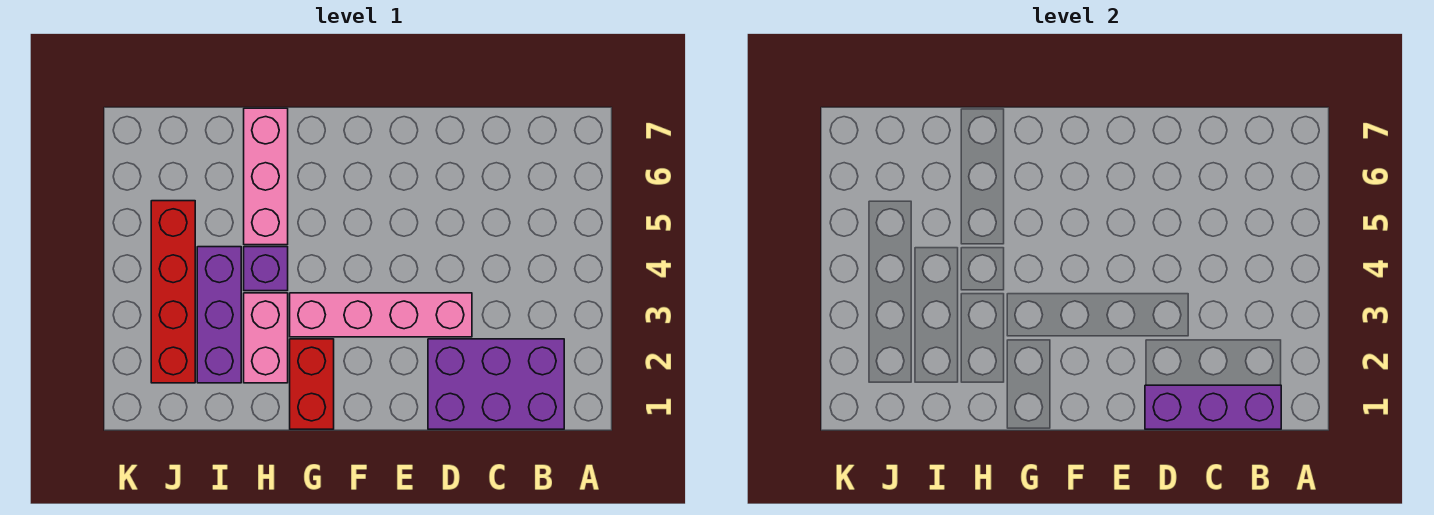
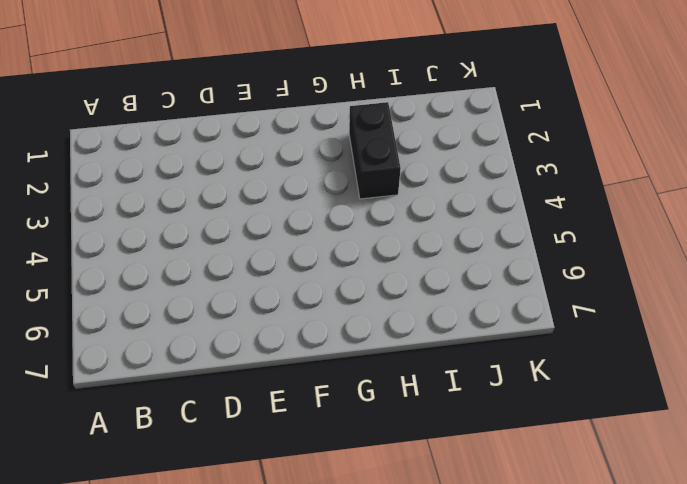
black brick H2:H3 level 1 -> pink brick H2:H3 level 1
none -> purple brick B1:D2 level 1
none -> pink brick D3:G3 level 1

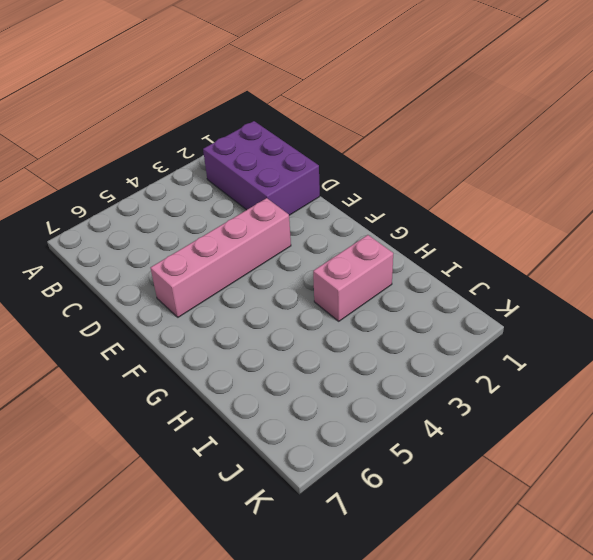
pink brick E3:E6 level 1 -> pink brick D3:G3 level 1
none -> red brick G1:G2 level 1
none -> purple brick H4 level 1

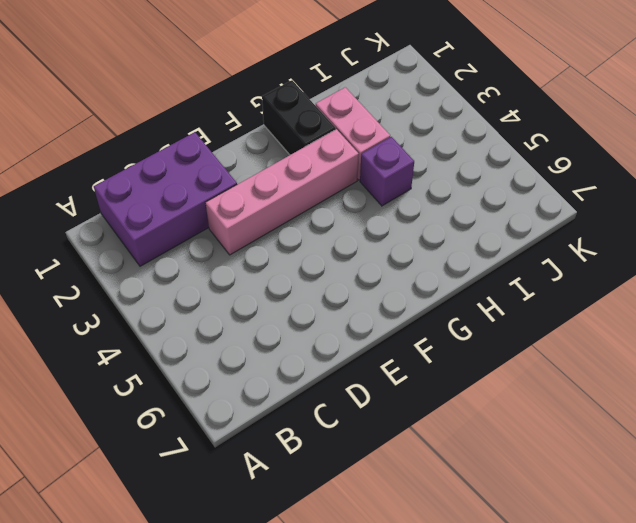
black brick G1:G2 level 1 -> red brick G1:G2 level 1
none -> pink brick H5:H7 level 1
none -> purple brick I2:I4 level 1

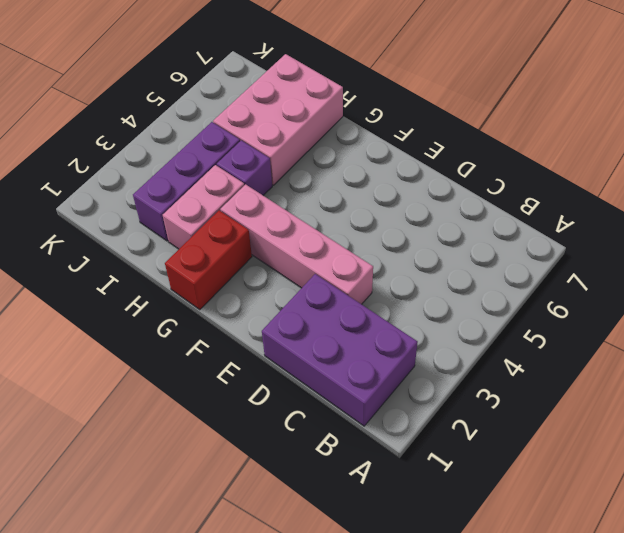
pink brick H5:I7 level 1 -> pink brick H5:H7 level 1
none -> red brick J2:J5 level 1
none -> purple brick B1:D1 level 2

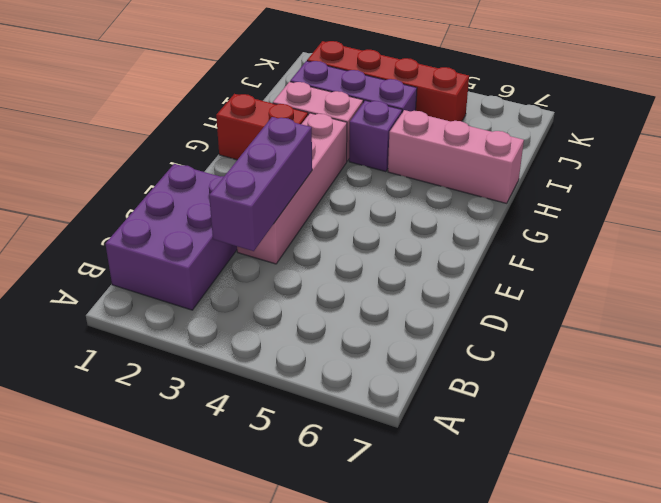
purple brick C3:E3 level 2 -> purple brick B1:D1 level 2

